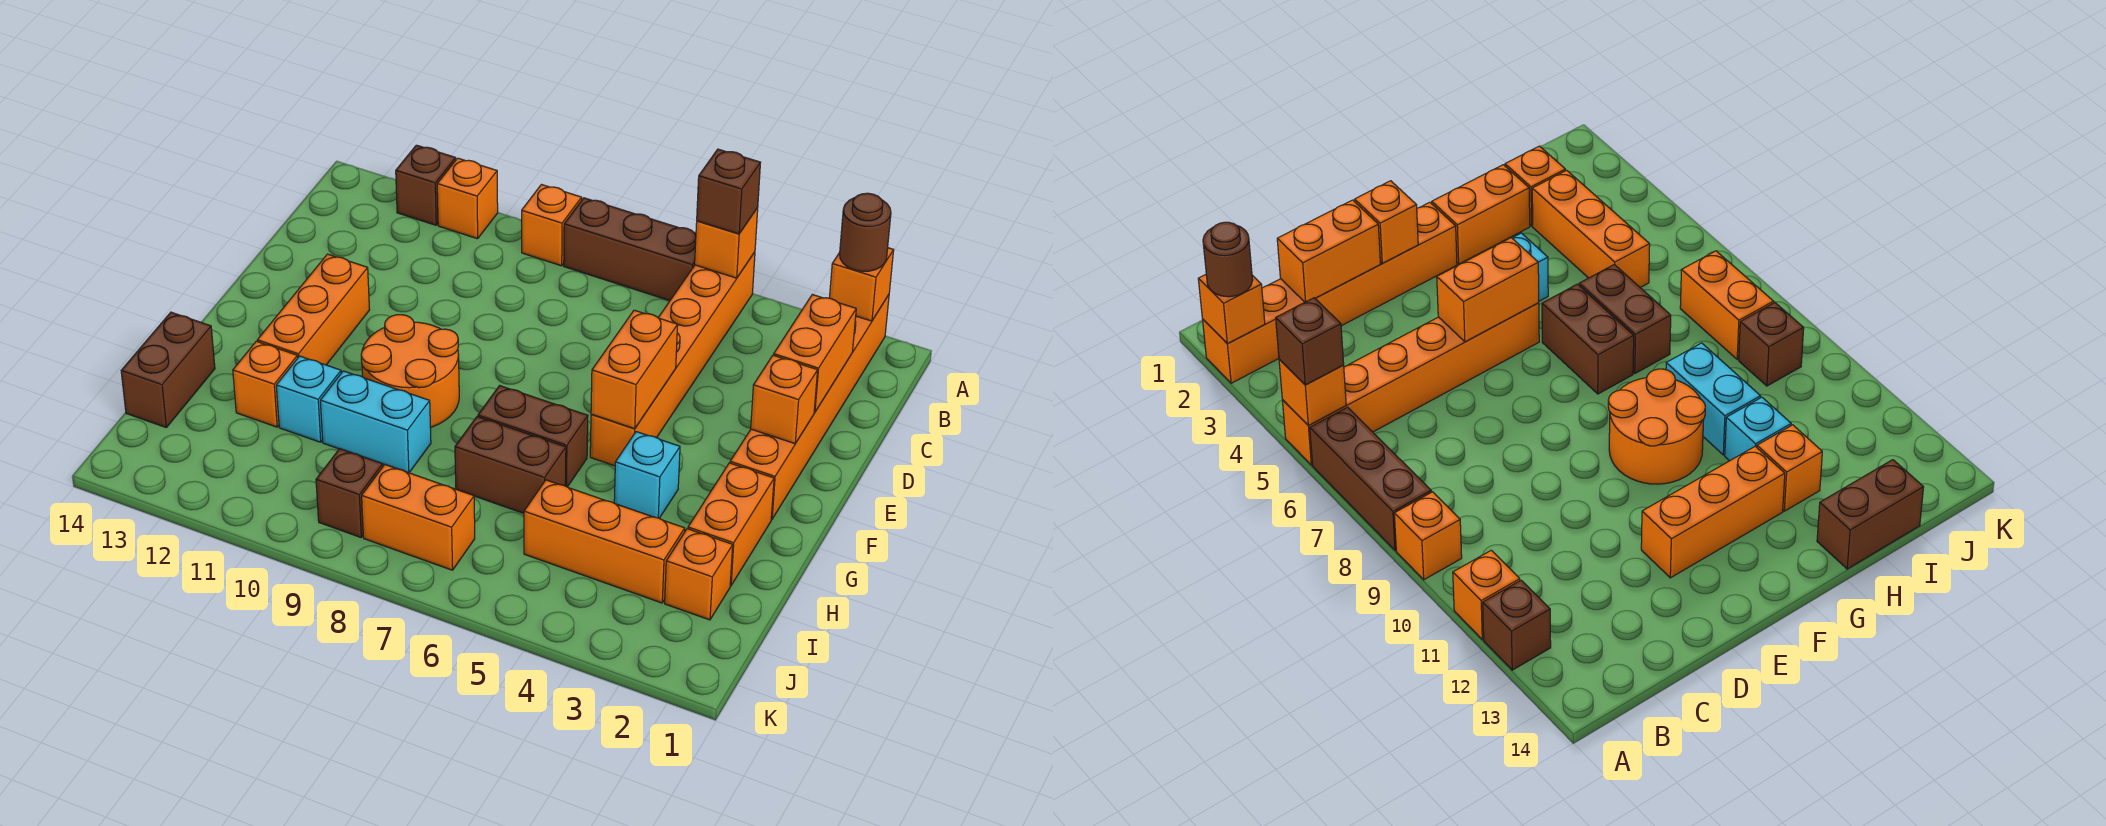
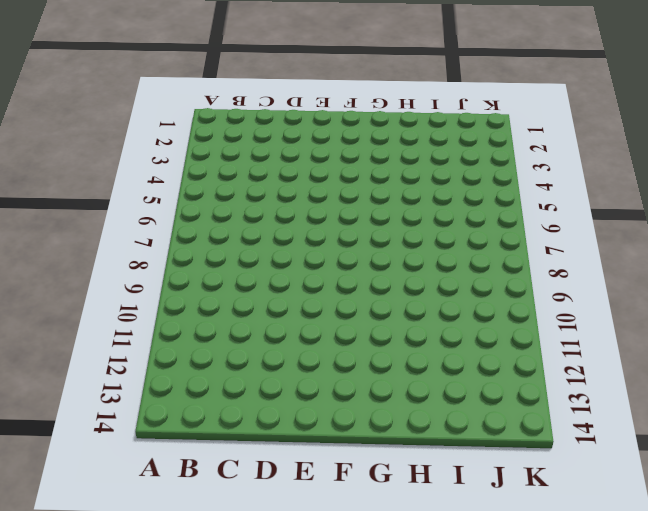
none -> orange brick A2:F2 level 1
none -> orange brick A5:F5 level 1
none -> brown brick A6:A8 level 1

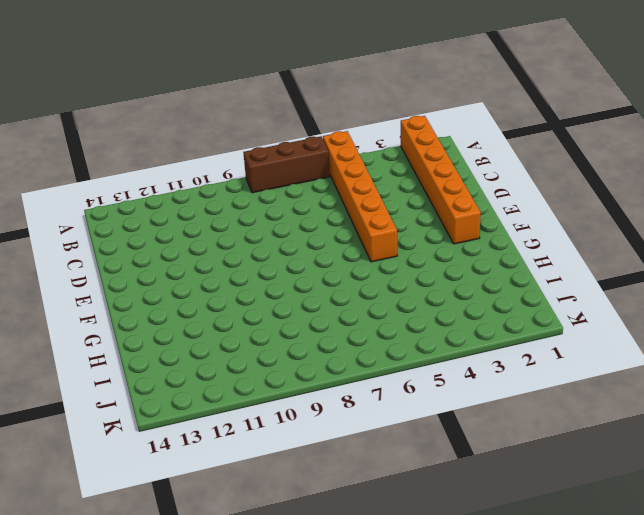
none -> orange brick A9 level 1
none -> orange brick A11 level 1
none -> brown brick A12 level 1

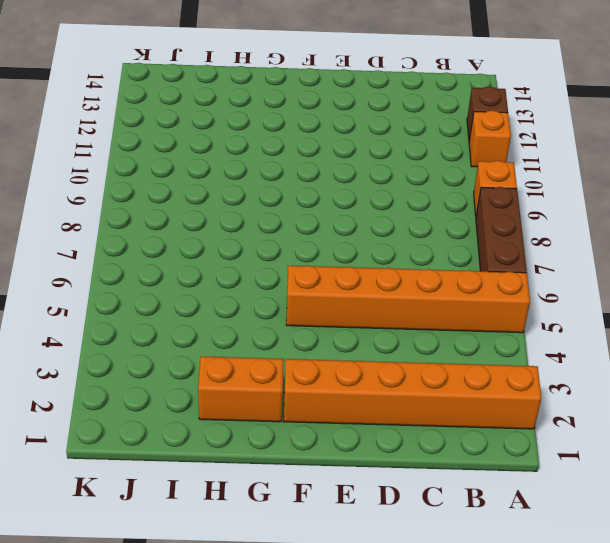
none -> orange brick E12:G12 level 1
none -> orange round brick F9:G10 level 1
none -> cyan brick G4 level 1

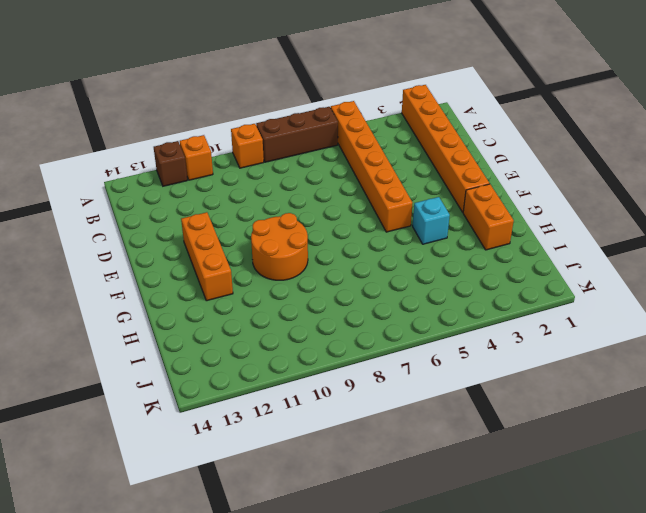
none -> brown brick G6:G7 level 1
none -> brown brick H6:H7 level 1
none -> cyan brick H9:H10 level 1

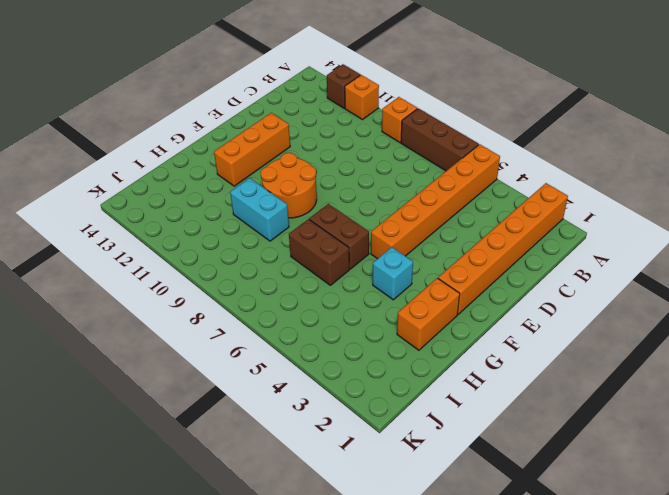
none -> cyan brick H11 level 1
none -> orange brick H12 level 1
none -> brown brick H14:I14 level 1

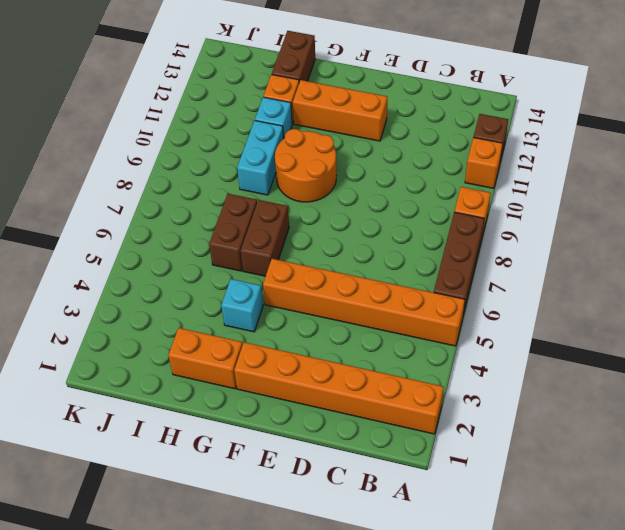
brown brick H13:H14 level 1 -> brown brick H14:I14 level 1
none -> orange brick I2 level 1
none -> orange brick I3:I5 level 1
none -> orange brick J7:J8 level 1

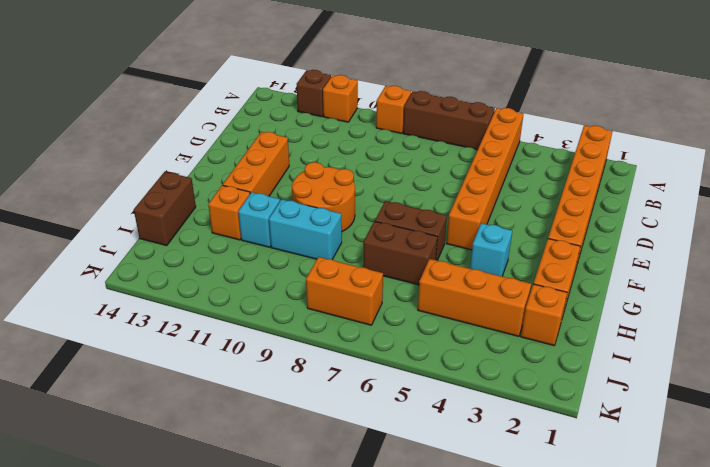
none -> brown brick J9 level 1
none -> orange brick A2 level 2
none -> orange brick A5 level 2

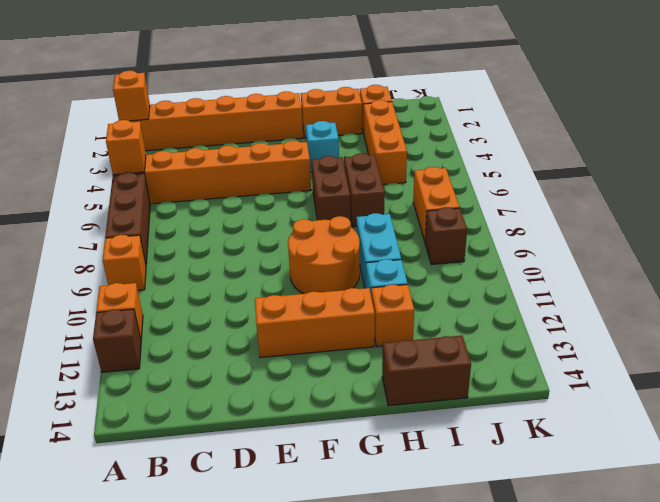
none -> orange brick C2:D2 level 2
none -> orange brick E2 level 2
none -> orange brick E5:F5 level 2

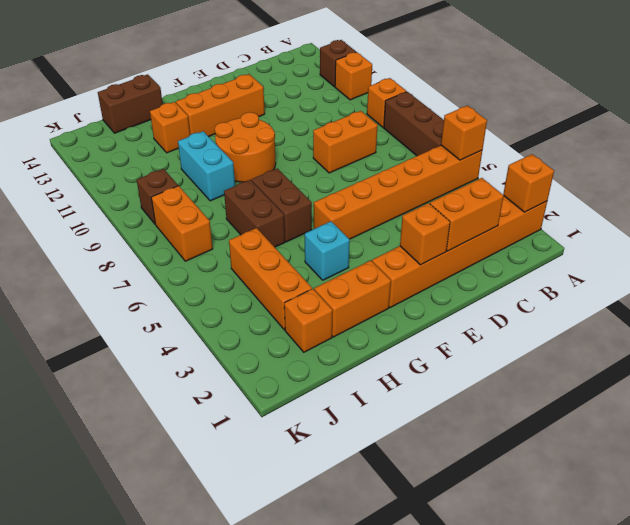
orange brick C8:D8 level 1 -> orange brick E5:F5 level 2
none -> cyan brick H11 level 1
none -> brown round brick A2 level 3
none -> brown brick A5 level 3

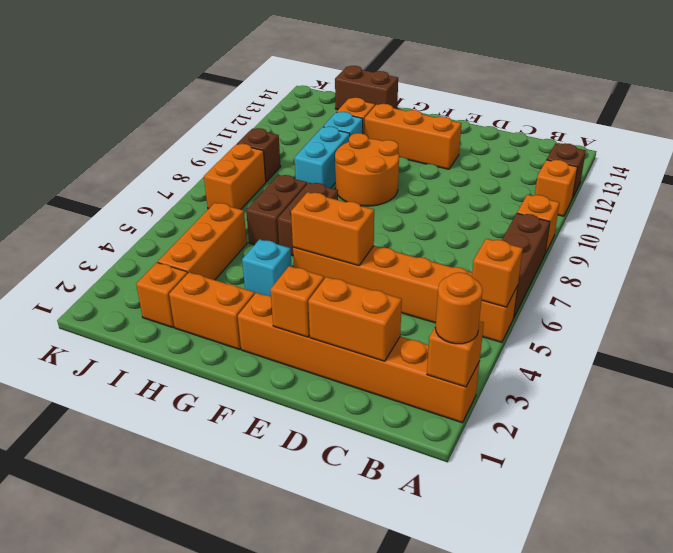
orange round brick A2 level 3 -> brown round brick A2 level 3
none -> brown brick A5 level 3

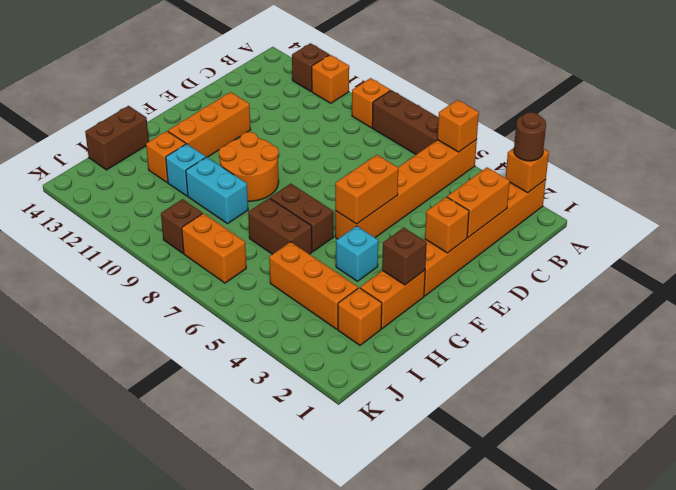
brown brick G2 level 2 -> brown brick A5 level 3

